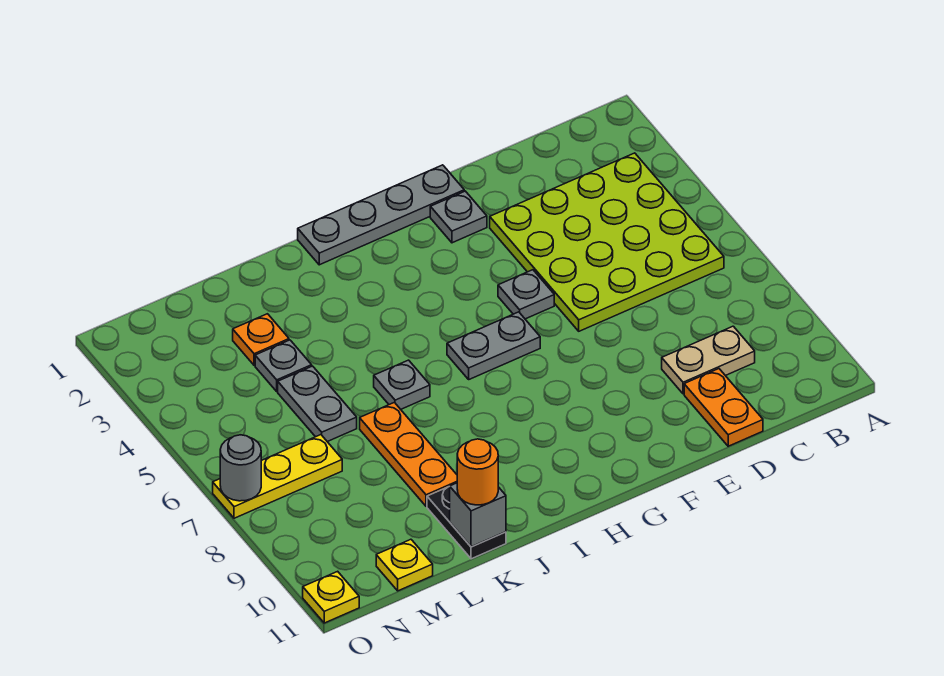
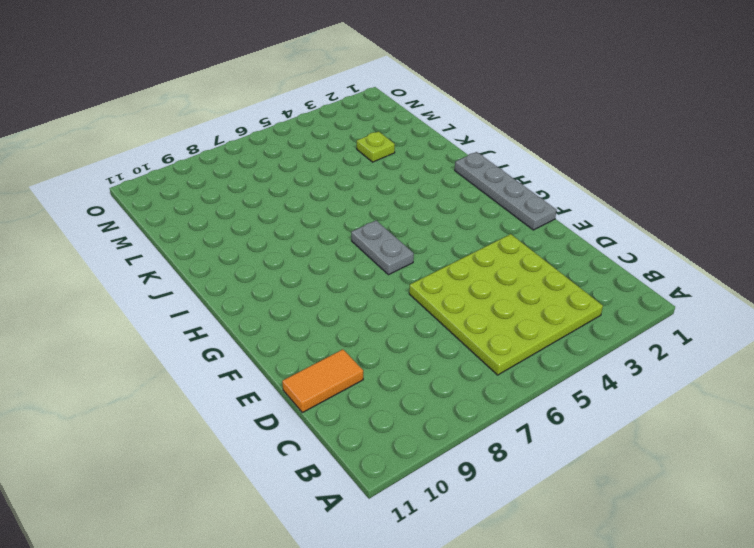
orange tile D10:D11 level 1 -> orange plate D10:D11 level 1
lime plate L3 level 1 -> orange plate L3 level 1
none -> tan plate C9:D9 level 1
none -> grey plate F2 level 1
none -> grey plate F5 level 1

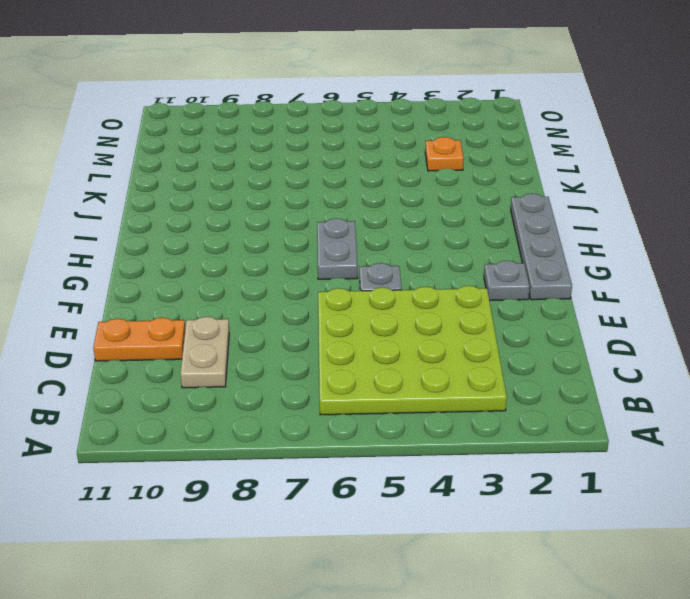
none -> grey plate J6 level 1
none -> orange plate K7:K9 level 1
none -> black plate K10:K11 level 1

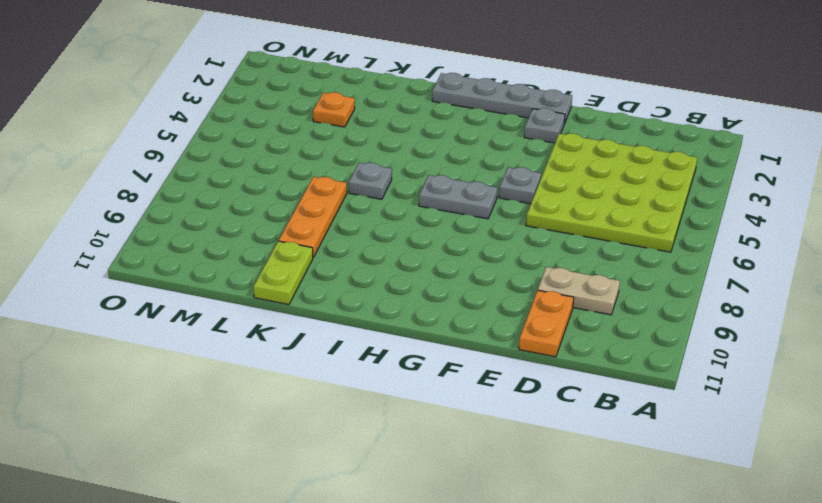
lime plate K10:K11 level 1 -> black plate K10:K11 level 1
none -> grey plate L4 level 1
none -> grey plate L5:L6 level 1
none -> yellow plate M7:O7 level 1

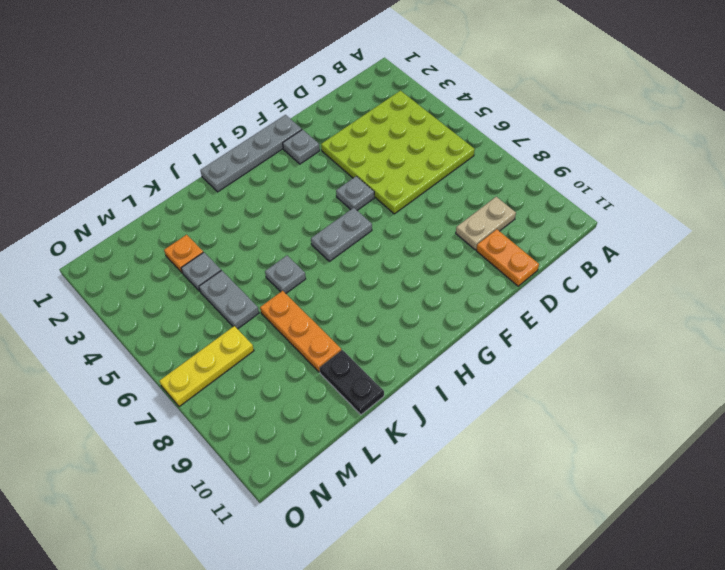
none -> yellow plate M11 level 1
none -> yellow plate O11 level 1
none -> grey brick K11 level 2

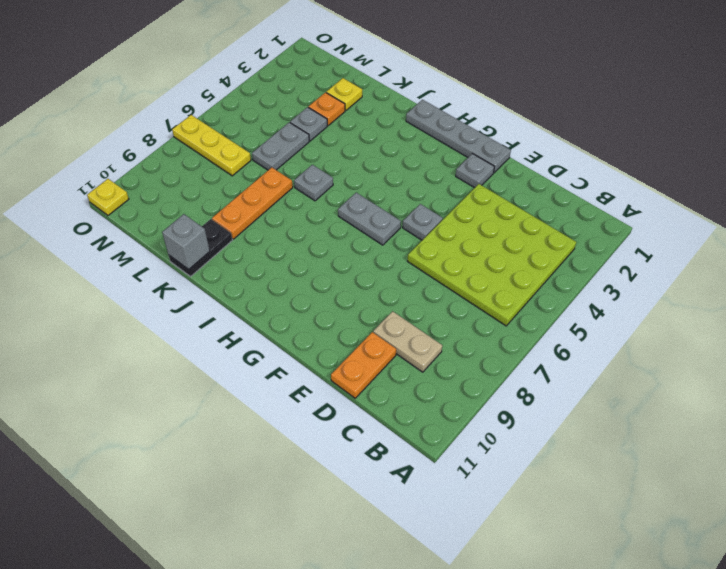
yellow plate L2 level 1 -> yellow plate M11 level 1
none -> grey round brick O7 level 2
none -> orange round brick K11 level 3

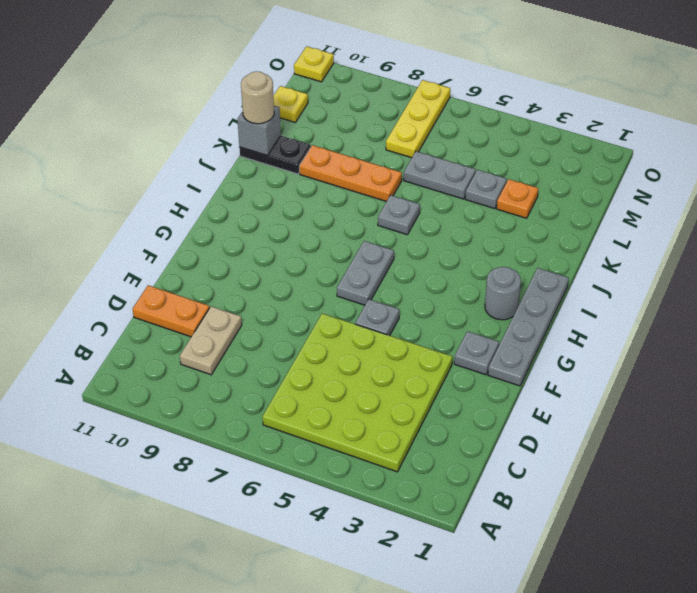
grey round brick H2 level 1 -> grey round brick O7 level 2
tan round brick K11 level 3 -> orange round brick K11 level 3

